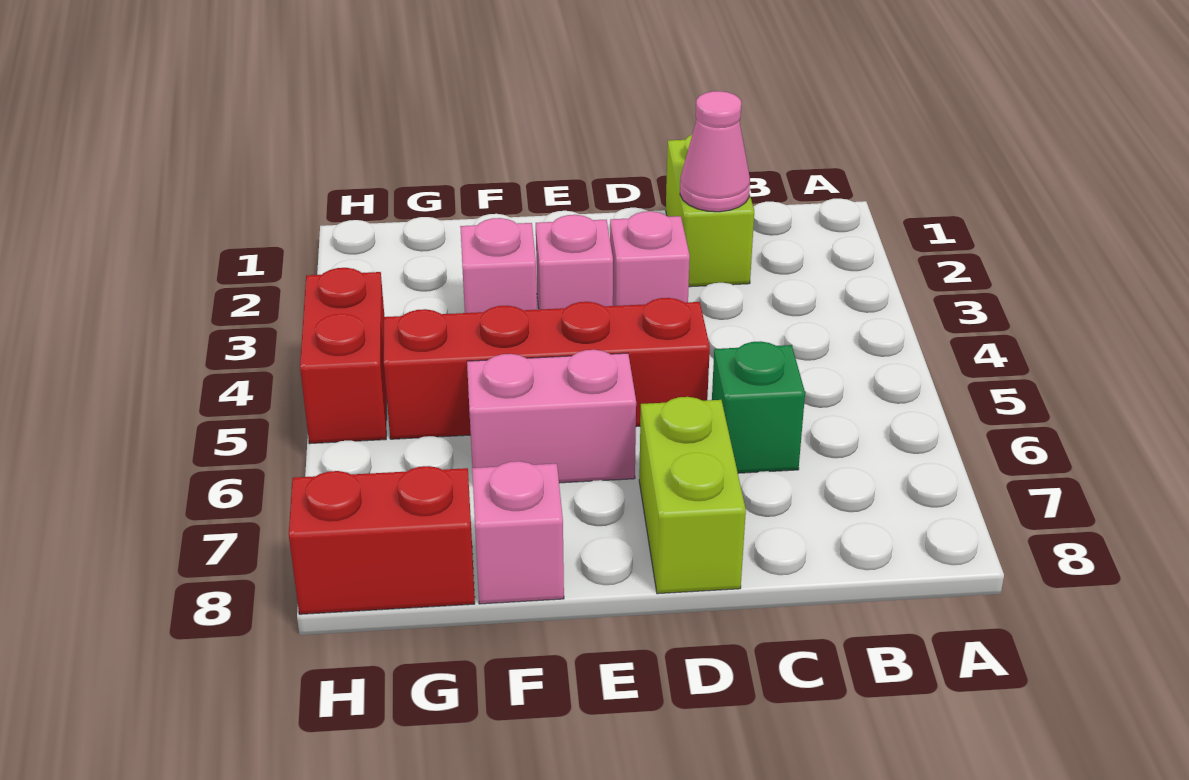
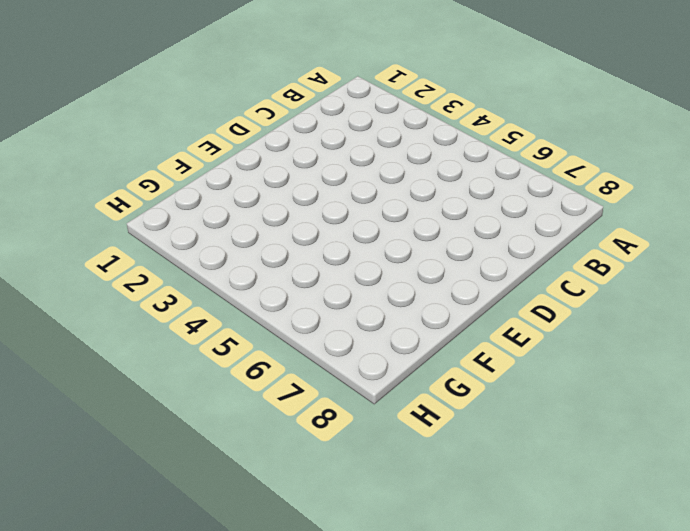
none -> lime brick C1:C2 level 1
none -> green brick C6 level 1
none -> pink brick D3 level 1

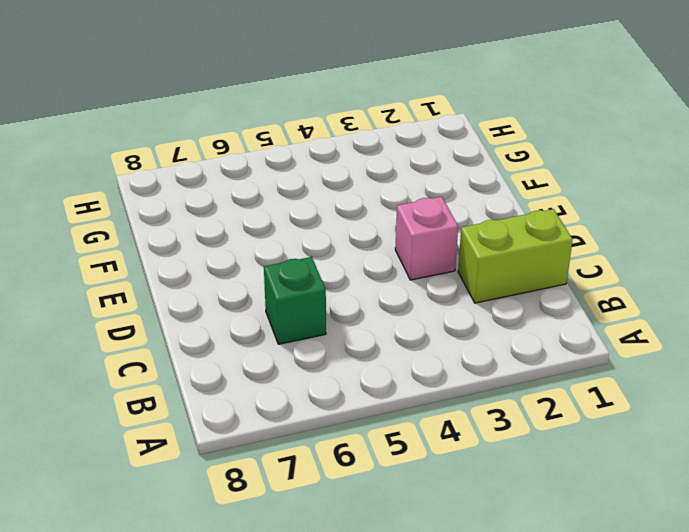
none -> red brick D5:G5 level 1
none -> lime brick D7:D8 level 1
none -> pink brick E3 level 1

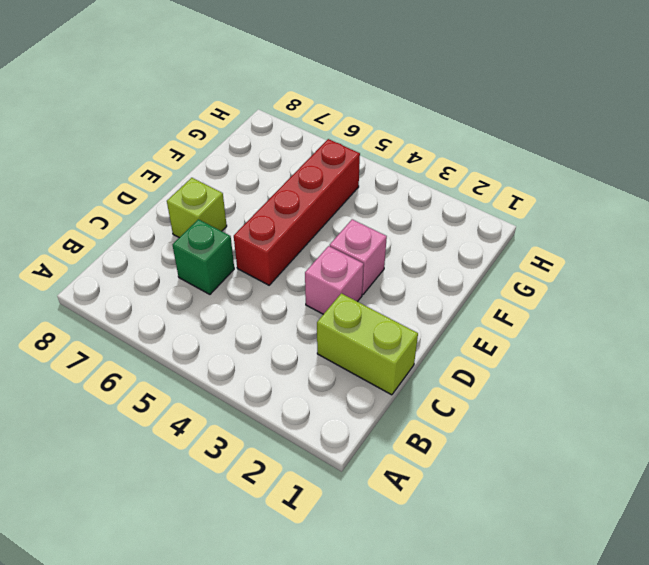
lime brick D7 level 1 -> lime brick D7:D8 level 1
none -> pink brick E6:F6 level 1
none -> pink brick F3 level 1
none -> pink brick F8 level 1

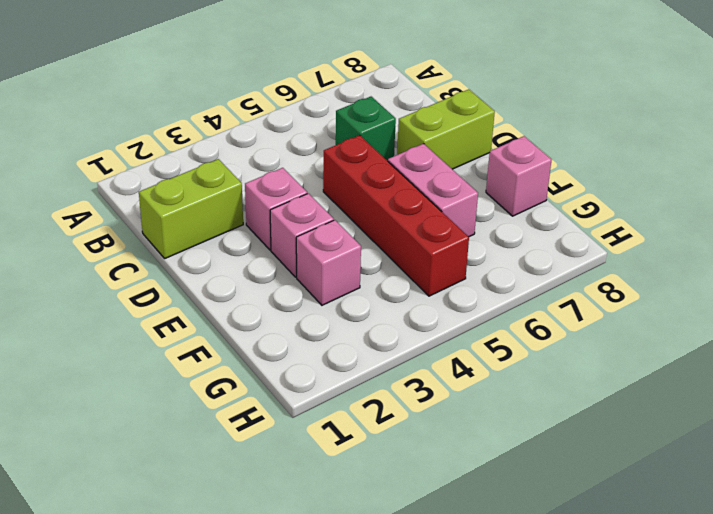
none -> red brick G8:H8 level 1
none -> red brick H4:H5 level 1
none -> pink cone C2 level 2

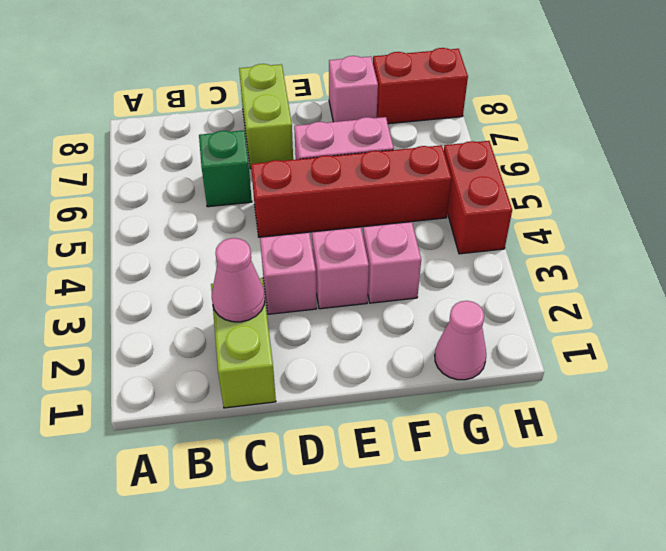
pink cone G1 level 1 -> none

